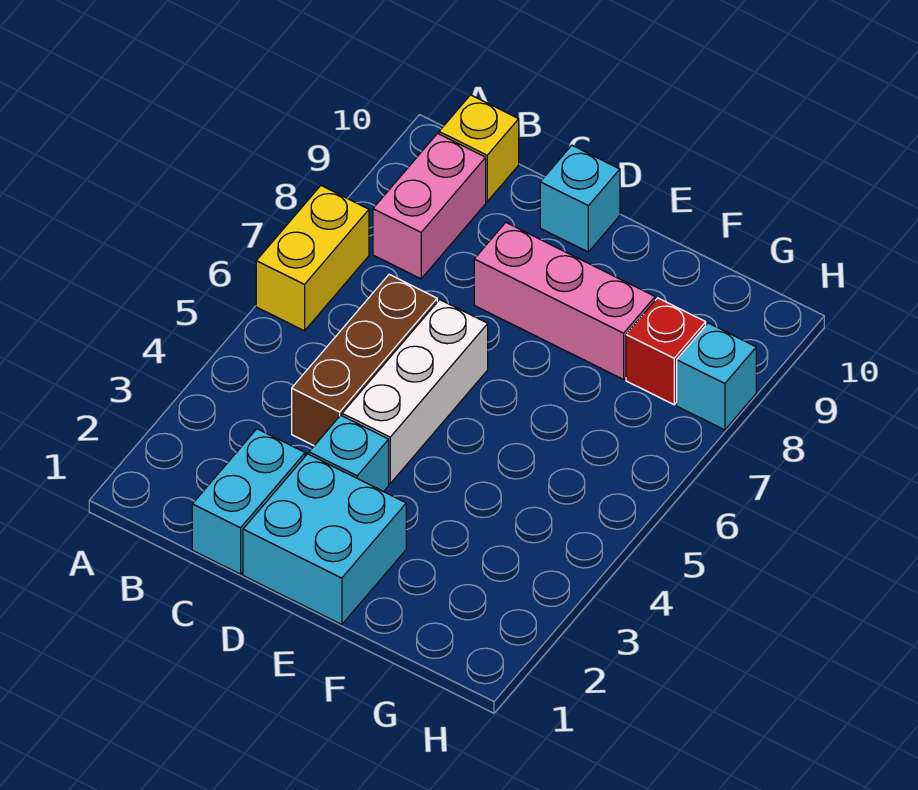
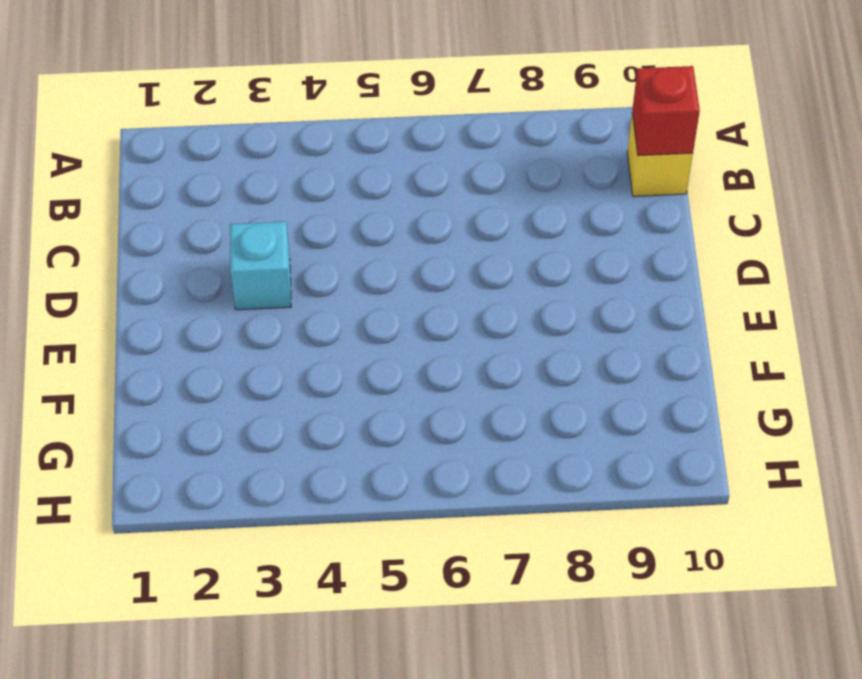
red brick B10 level 2 -> red brick G8 level 1
none -> yellow brick A6:A7 level 1
none -> pink brick B8:B9 level 1
none -> cyan brick C1:C2 level 1

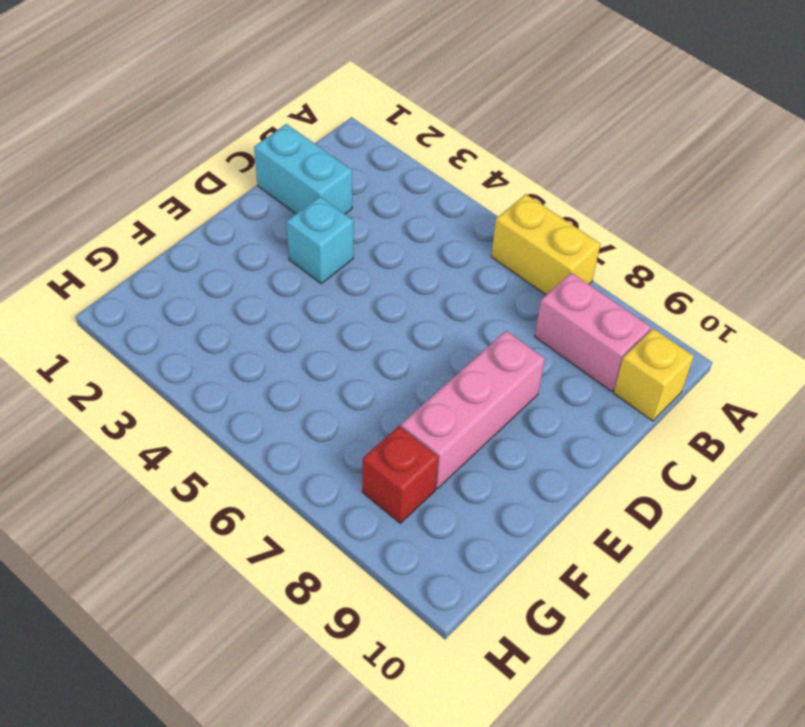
none -> brown brick C4:C6 level 1
none -> cyan brick D1:E2 level 1
none -> white brick D4:D6 level 1

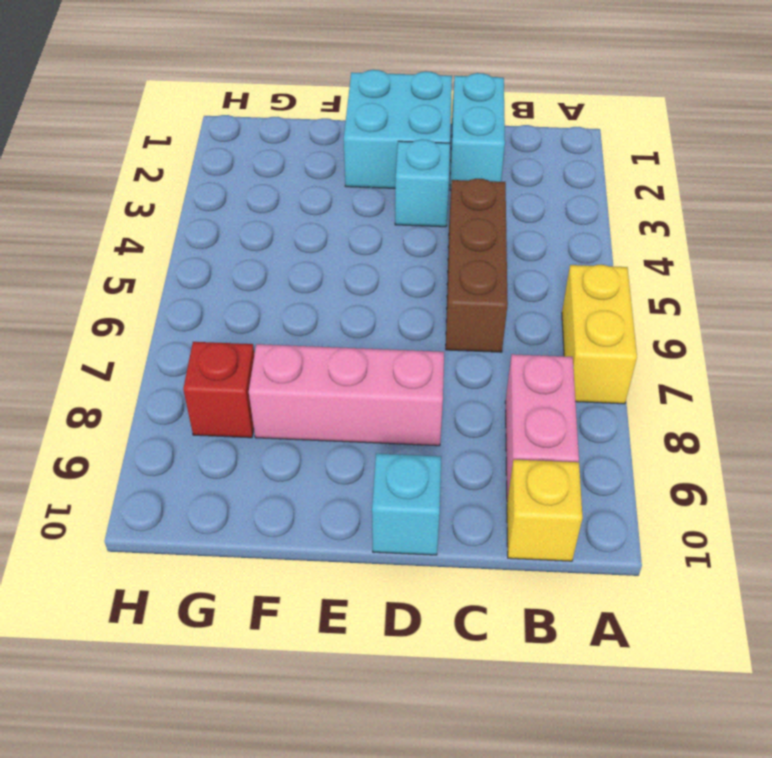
none -> white brick D4:D6 level 1
none -> cyan brick H8 level 1

